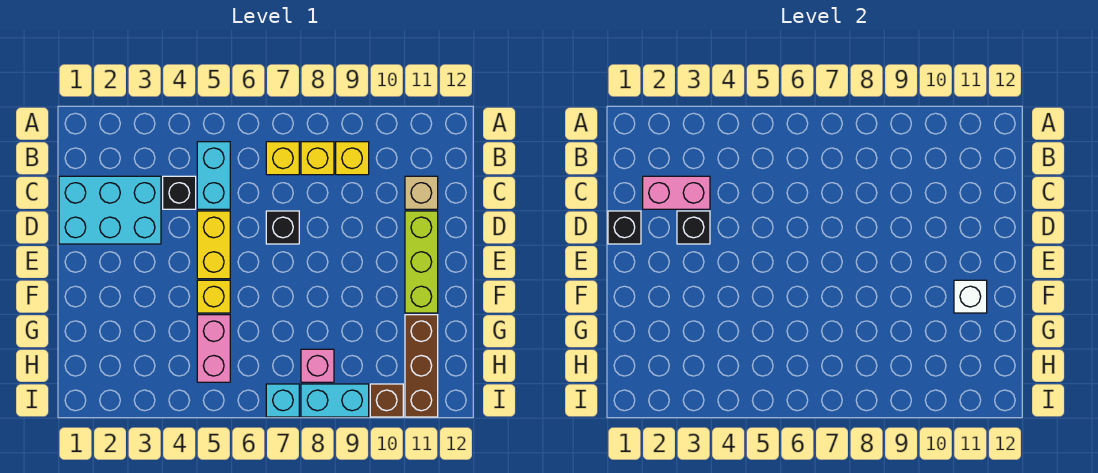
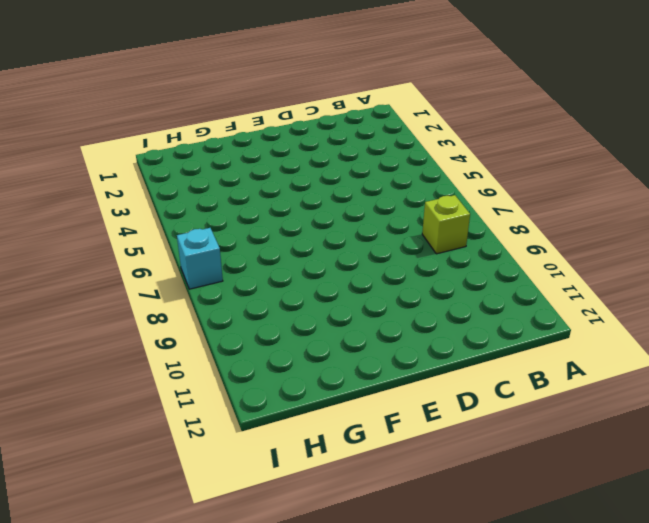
lime brick B8 level 1 -> yellow brick B8 level 1
none -> cyan brick B5:C5 level 1
none -> yellow brick B7 level 1
none -> yellow brick B9 level 1

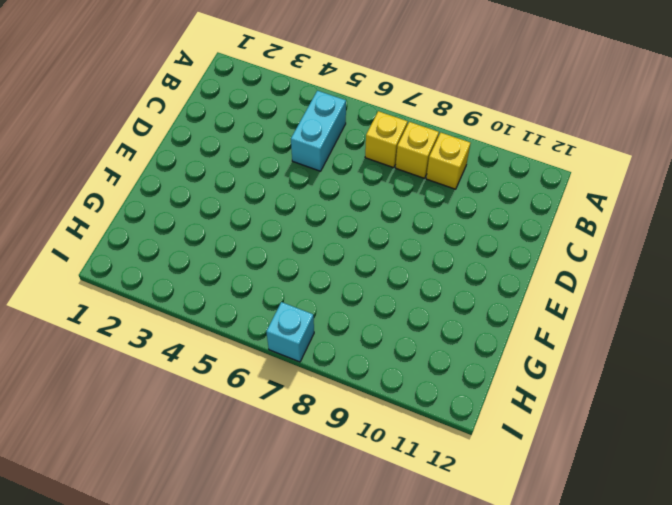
none -> cyan brick C1:D3 level 1
none -> black brick C4 level 1
none -> tan brick C11 level 1

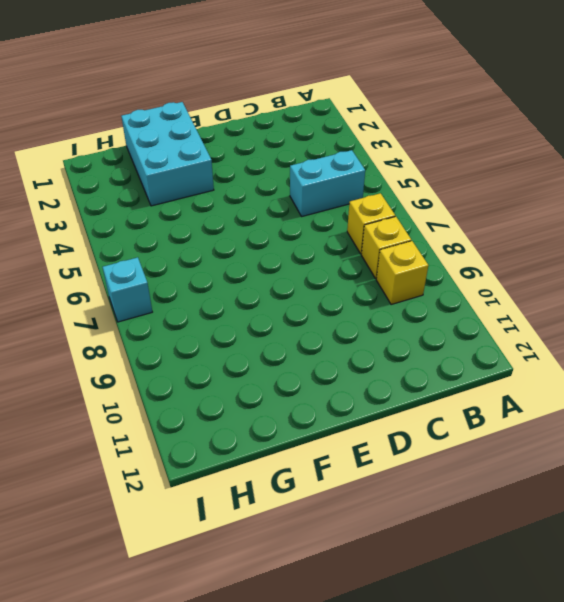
cyan brick F1:G3 level 1 -> cyan brick C1:D3 level 1
none -> black brick C4 level 1
none -> tan brick C11 level 1
none -> yellow brick D5:E5 level 1

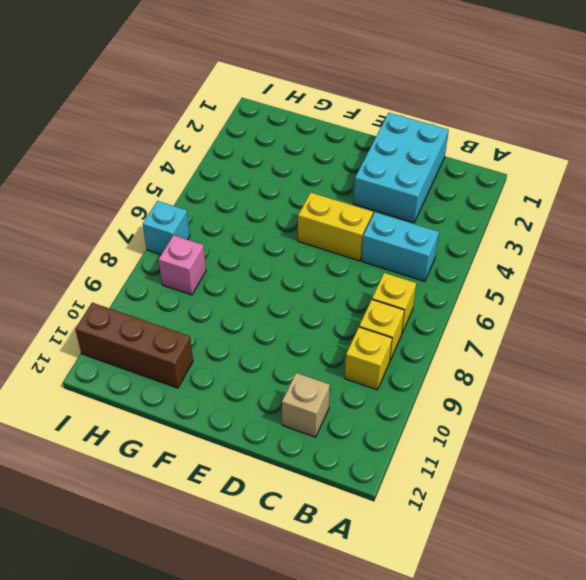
none -> black brick C4 level 1
none -> black brick D7 level 1
none -> lime brick D11:F11 level 1

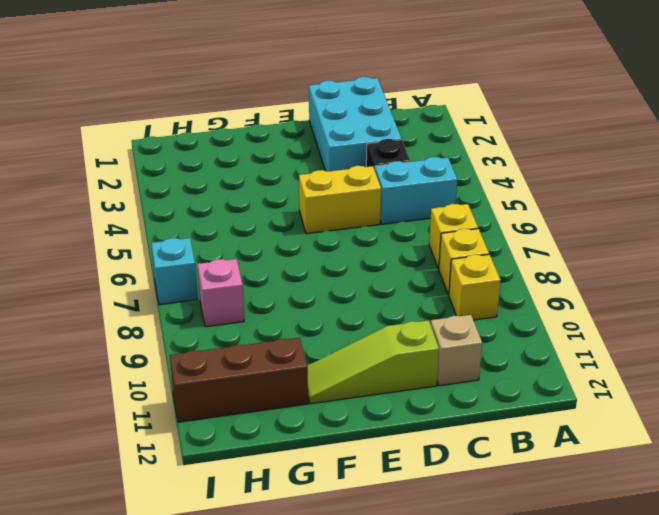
lime slope D11:F11 level 1 top D -> lime brick D11:F11 level 1
none -> black brick D7 level 1
none -> yellow brick F5 level 1
none -> pink brick G5:H5 level 1

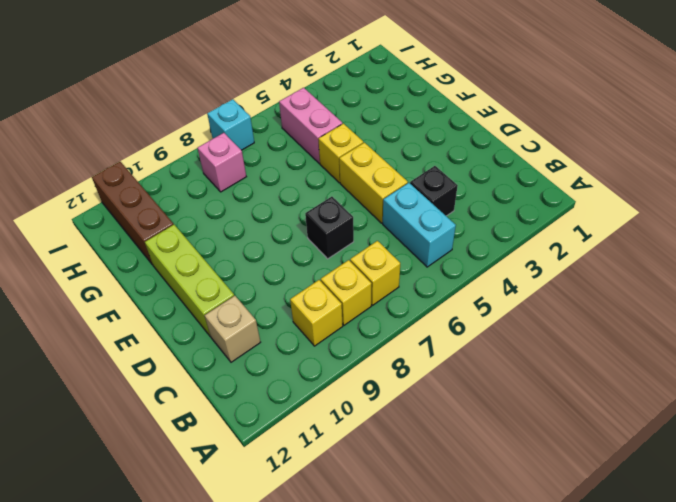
none -> cyan brick C1:D3 level 1
none -> cyan brick I8:I9 level 1
none -> brown brick I10 level 1

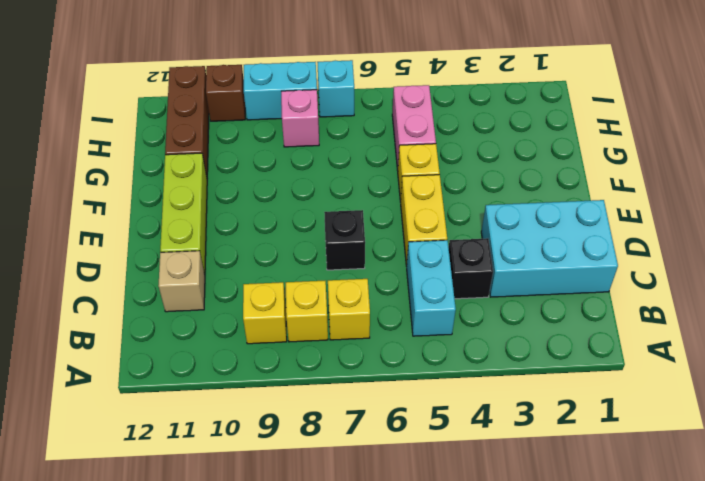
none -> pink brick C2:C3 level 2
none -> black brick D1 level 2
none -> black brick D3 level 2

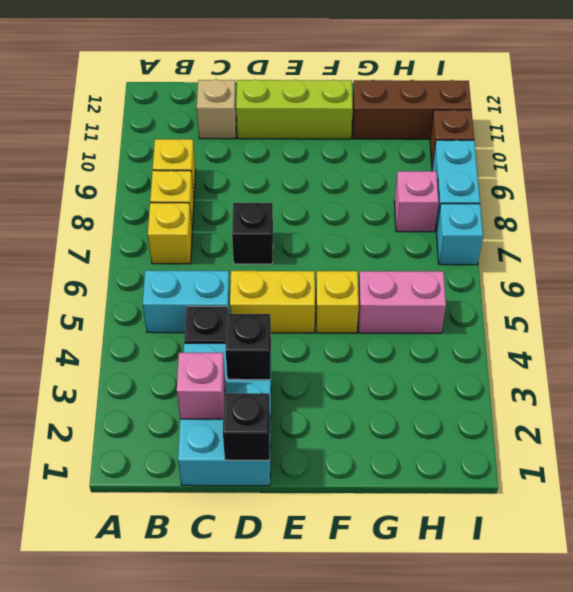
pink brick C2 level 2 -> pink brick C2:C3 level 2
none -> white brick F11 level 2

